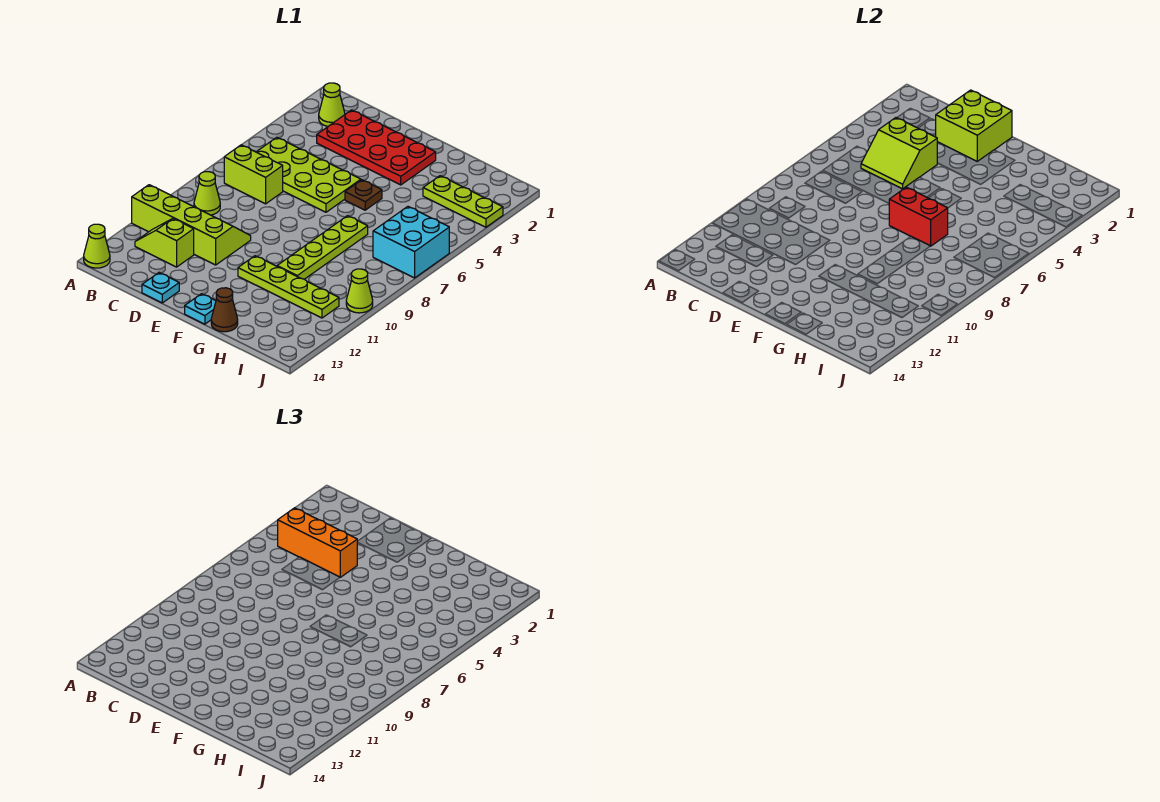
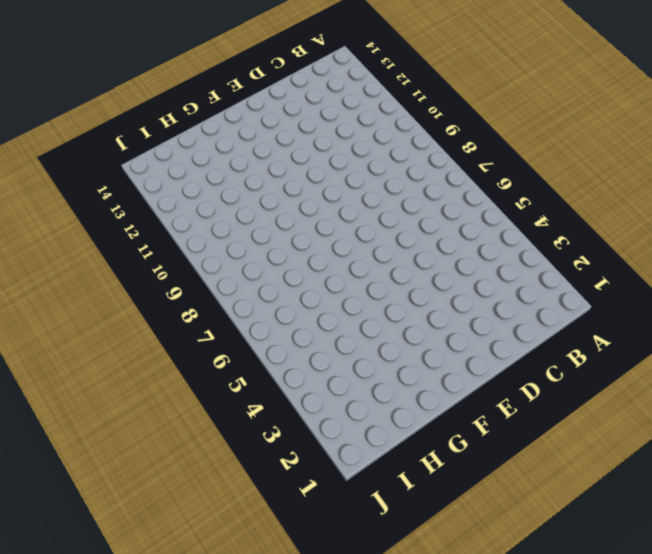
none -> lime slope A10:D11 level 1 top 11
none -> lime cone A14 level 1
none -> lime cone B2 level 1

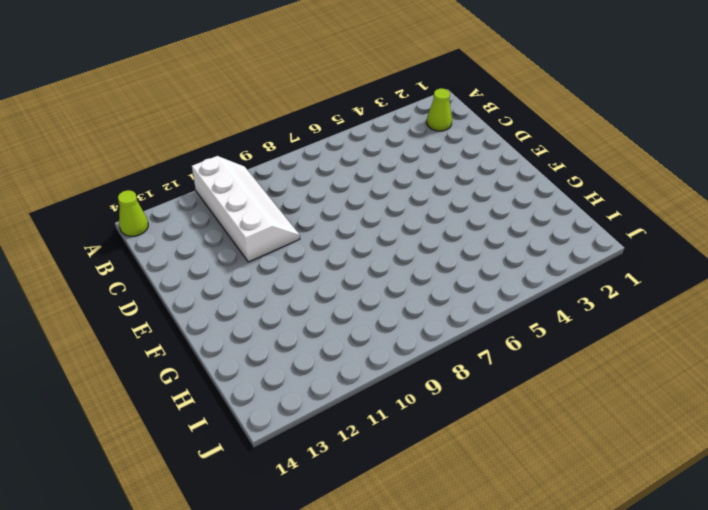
white slope A10:D11 level 1 top 11 -> lime slope A10:D11 level 1 top 11
none -> lime plate B5:E6 level 1
none -> lime brick B7:C7 level 1
none -> lime cone B9 level 1

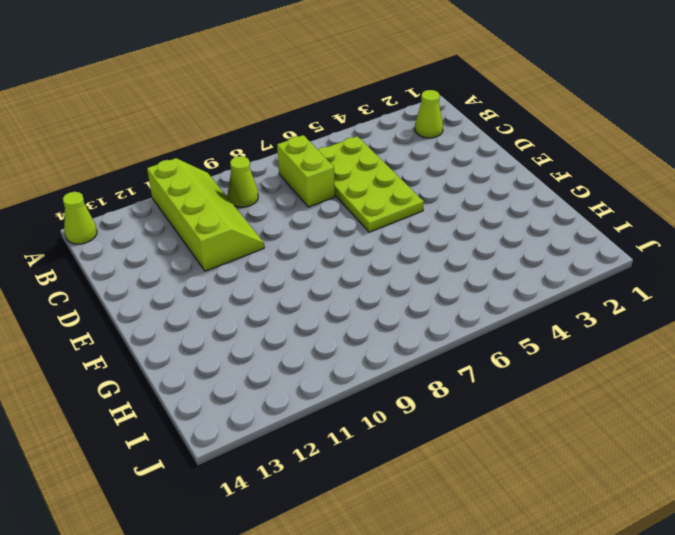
none -> lime slope B12:C12 level 1 top C
none -> red plate C2:F3 level 1
none -> cyan plate D14 level 1

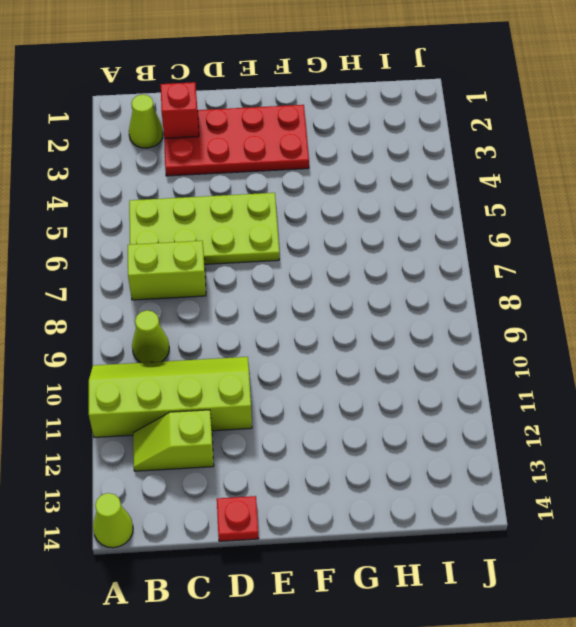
red brick C2 level 2 -> none
red plate D14 level 1 -> cyan plate D14 level 1
none -> brown plate F5 level 1
none -> lime plate F11:I11 level 1
none -> cyan plate F14 level 1

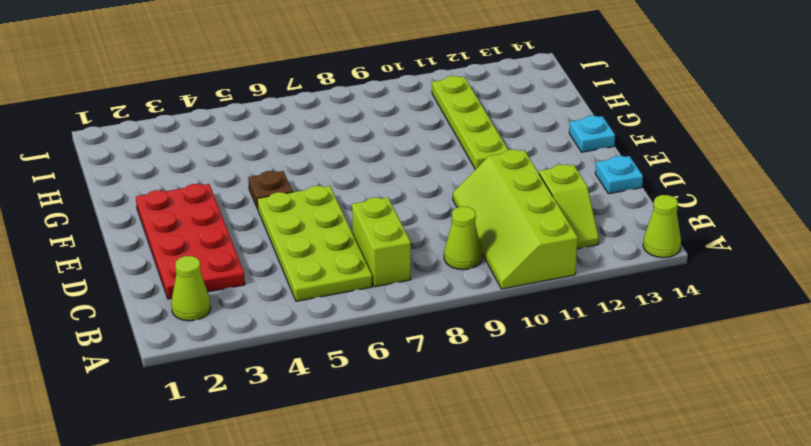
none -> lime plate G7:G10 level 1
none -> brown cone G14 level 1
none -> lime plate H3:J3 level 1

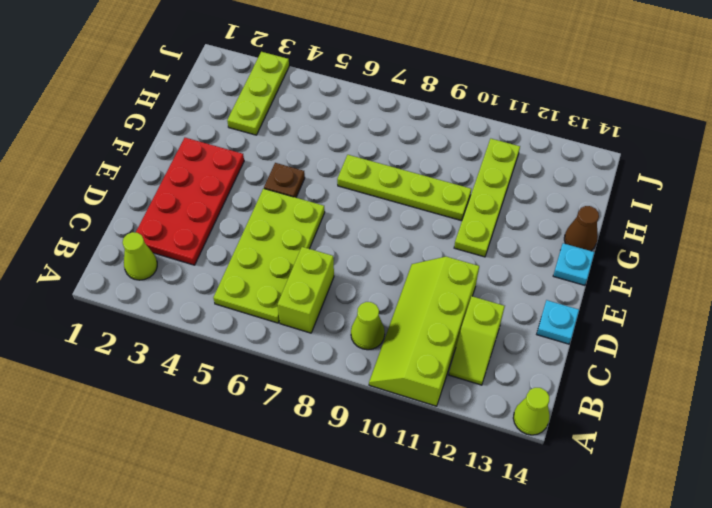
none -> cyan brick I6:J7 level 1
none -> lime cone J10 level 1
none -> lime slope C4:D5 level 2 top 4

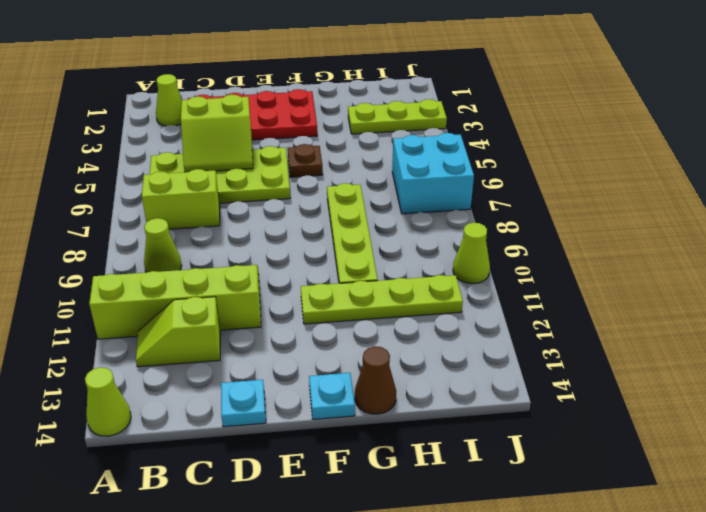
none -> lime brick D1:E2 level 2
none -> red brick F7:G7 level 2
none -> orange brick B4:D4 level 3

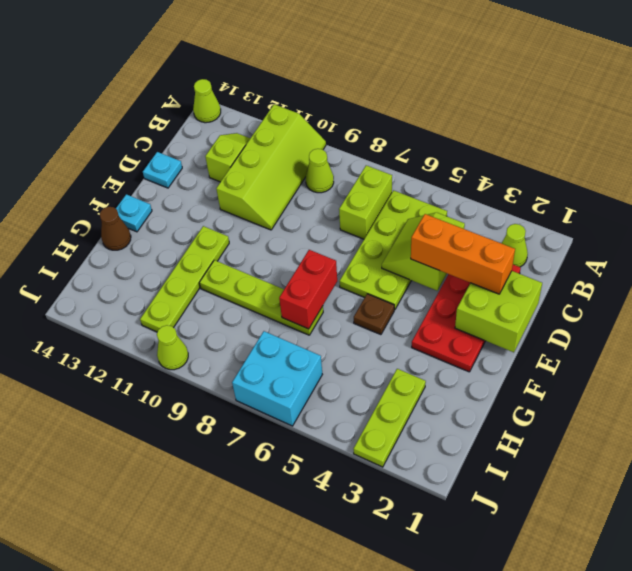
orange brick D2:D4 level 3 -> orange brick B4:D4 level 3

